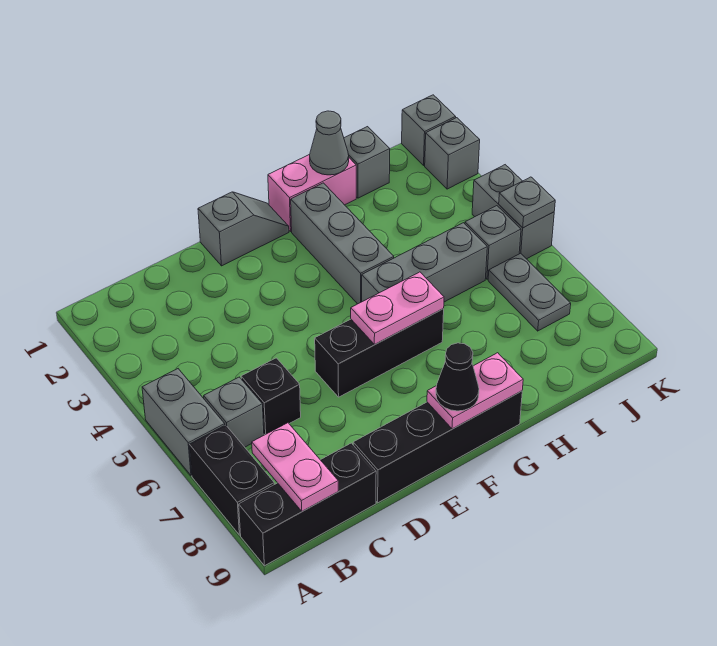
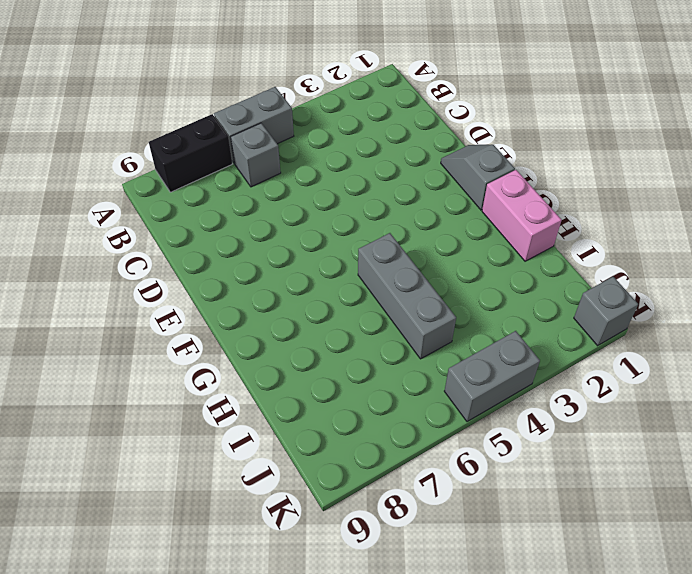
grey slope E1:F1 level 1 top F -> grey slope E1:F1 level 1 top E
none -> black brick A9:C9 level 1
none -> black brick C6 level 1
none -> black brick D9:G9 level 1

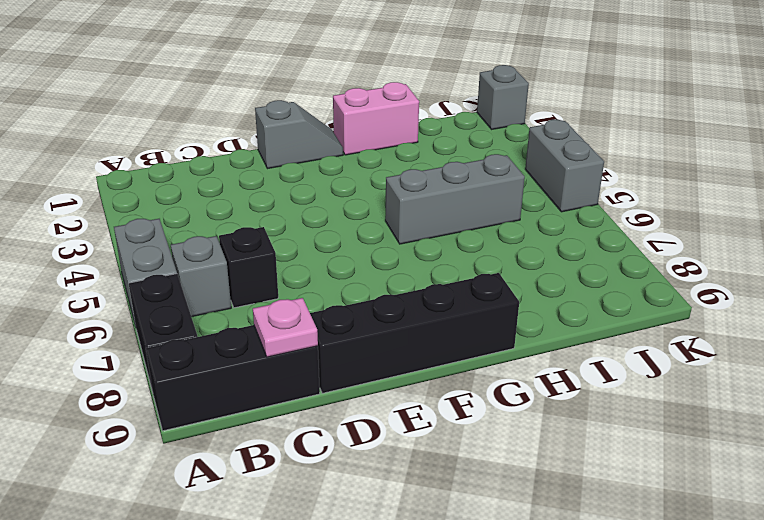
pink plate C9 level 2 -> none
none -> black brick E6:G6 level 1
none -> grey brick G2:G4 level 1
none -> grey brick I1 level 1

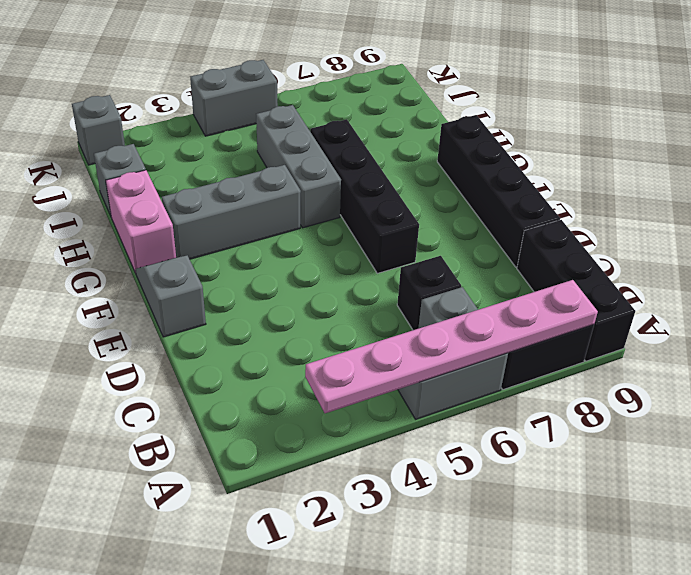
pink plate A3:A8 level 2 -> none
black brick E6:H6 level 1 -> black brick E6:G6 level 1
none -> grey brick J5 level 1
none -> grey plate J6:J7 level 1
none -> grey brick K2 level 1

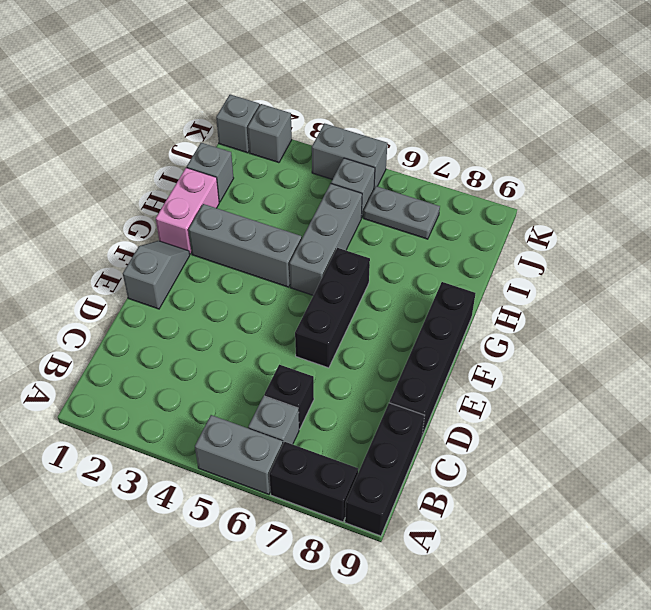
none -> pink plate B8:B9 level 2
none -> pink plate F6:G6 level 2
none -> pink plate F9:G9 level 2

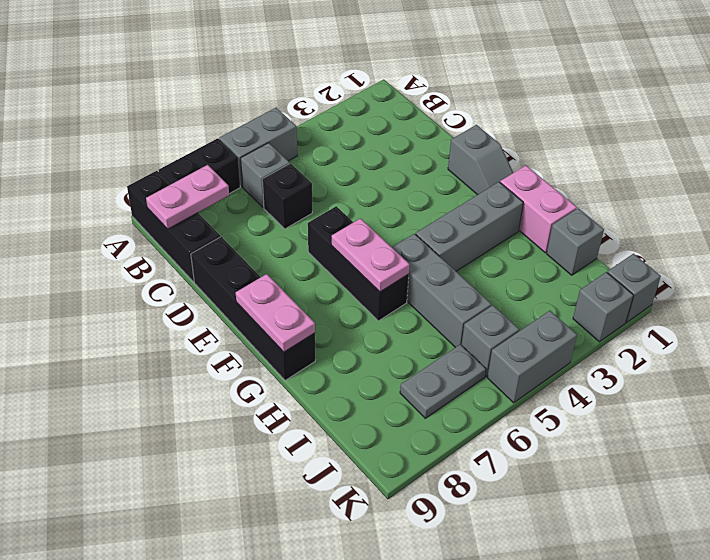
none -> grey cone H1 level 2
none -> grey plate K5 level 2
none -> black cone F9 level 3

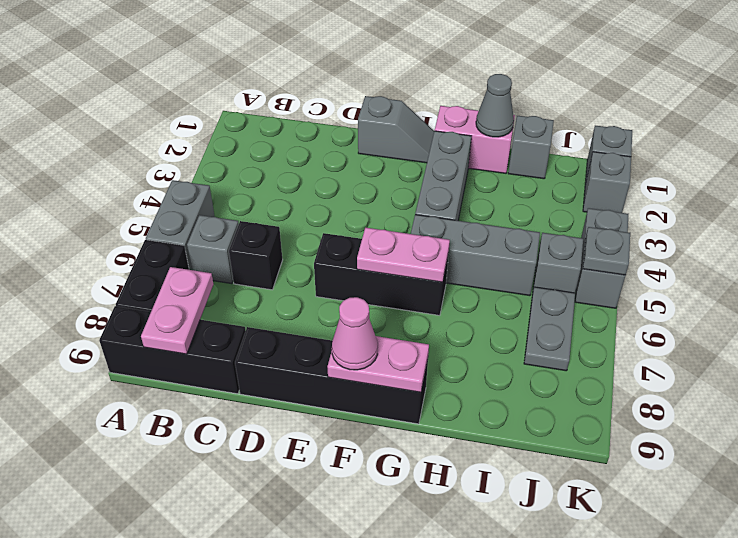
pink cone F9 level 3 -> black cone F9 level 3

